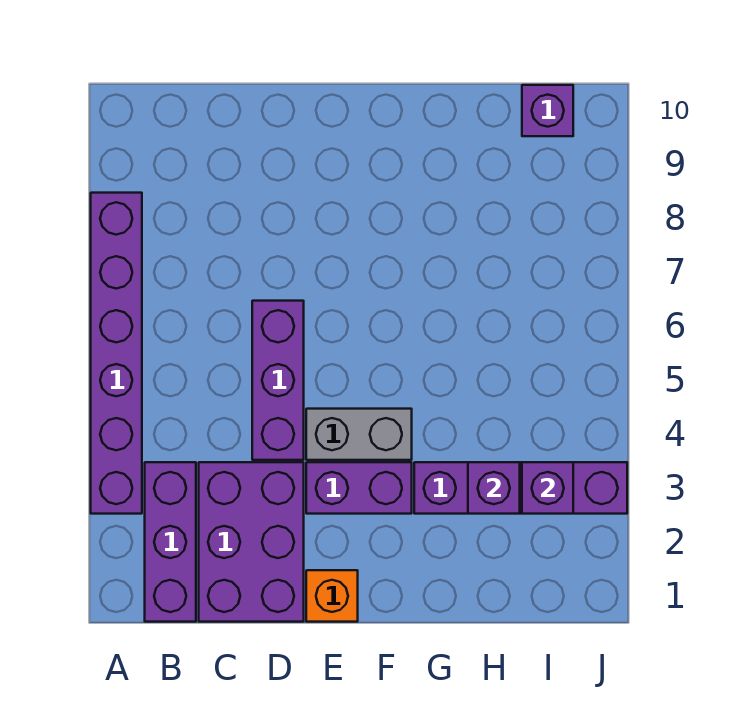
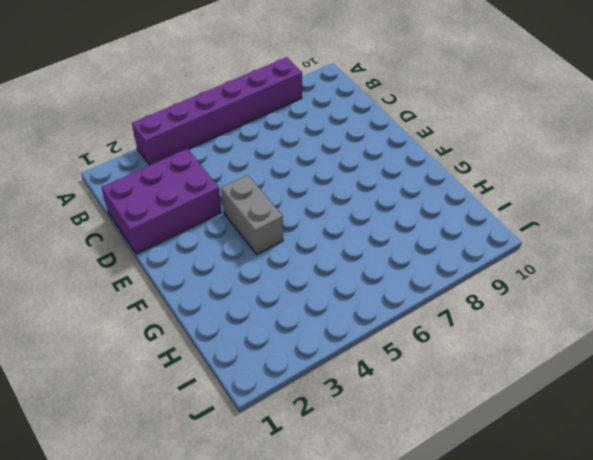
none -> purple brick B1:B3 level 1
none -> purple brick D4:D6 level 1

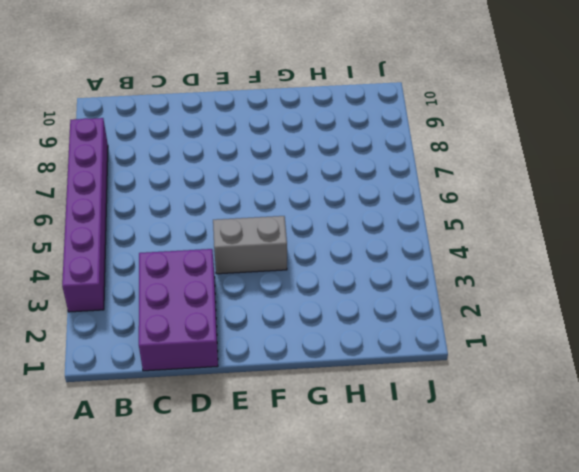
none -> purple brick B1:B3 level 1
none -> purple brick D4:D6 level 1

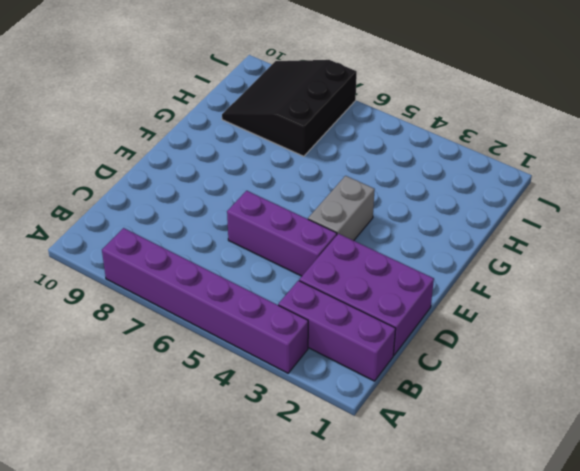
black slope H7:J9 level 1 top 7 -> none
none -> orange brick E1 level 1
none -> purple brick E3:F3 level 1

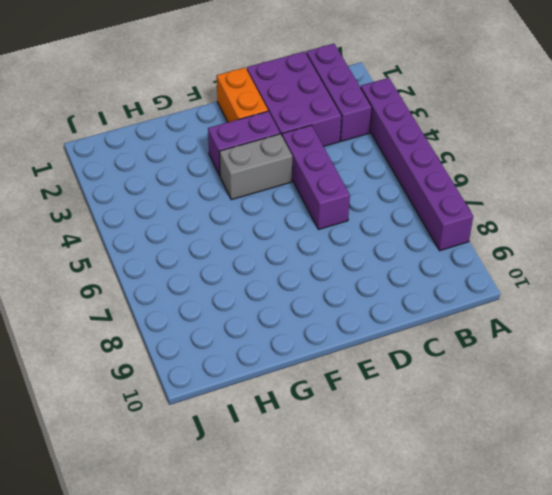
orange brick E1:E2 level 1 -> orange brick E1 level 1
none -> purple brick G3:J3 level 1
none -> purple brick I10 level 1

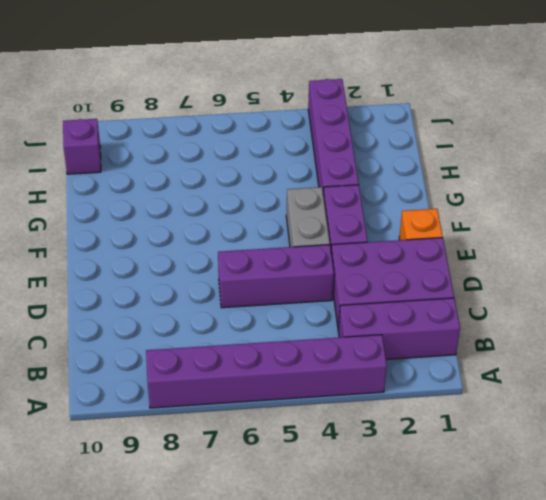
none -> purple brick H3 level 2
none -> purple brick I3 level 2

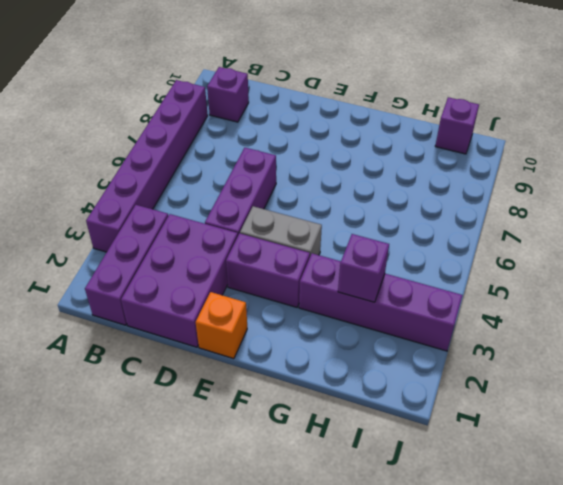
purple brick B9 level 1 -> purple brick I3 level 2

